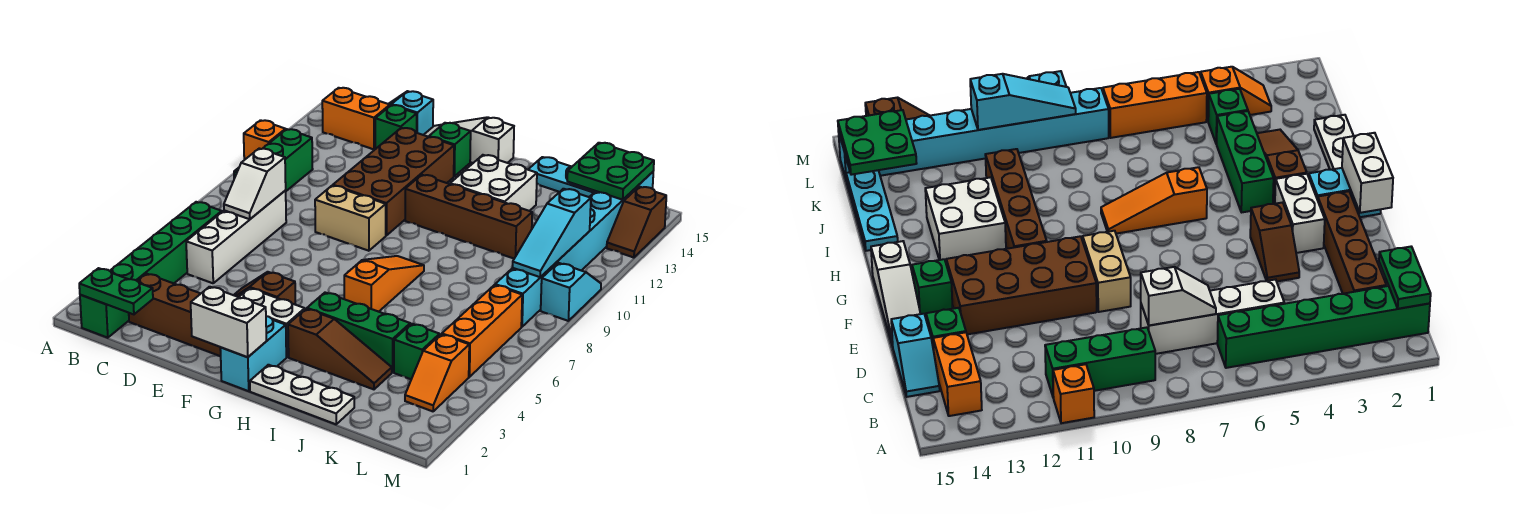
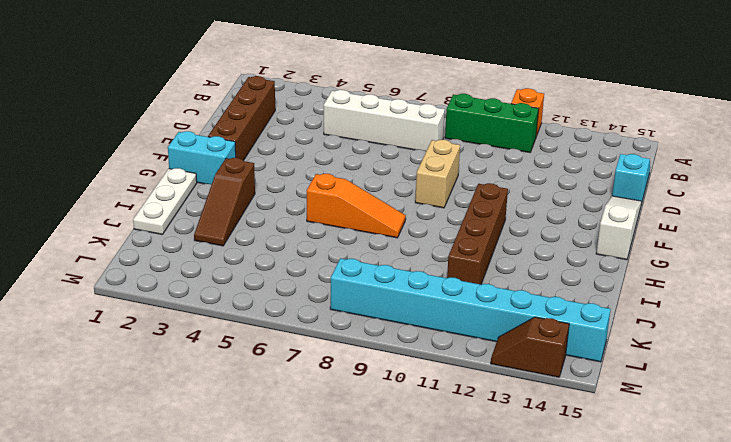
none -> green brick B1:B6 level 1
none -> orange brick B14:C14 level 1
none -> green brick D14 level 1
none -> brown slope E4:F4 level 1 top F

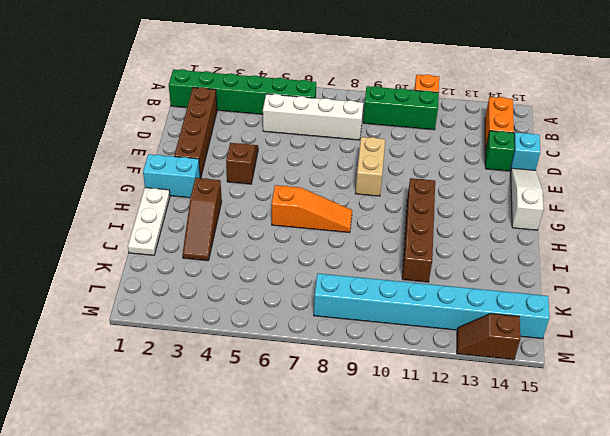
none -> brown brick E10:F13 level 1
none -> white brick F3:G3 level 1
none -> green brick F14 level 1
none -> green brick H4:J4 level 1

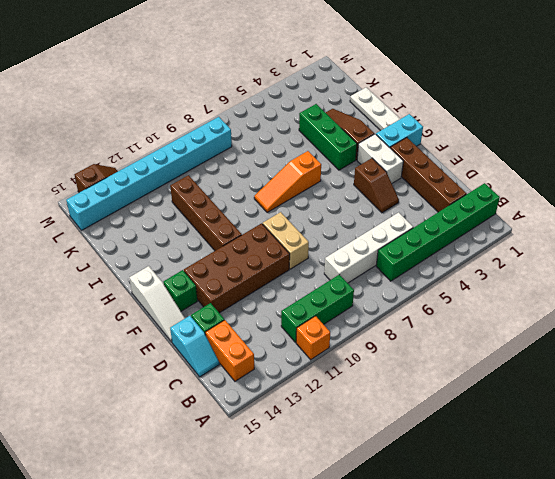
none -> white brick H12:I13 level 1
none -> cyan plate I15:K15 level 1
none -> green brick K4 level 1
none -> orange slope L3:L4 level 1 top 4

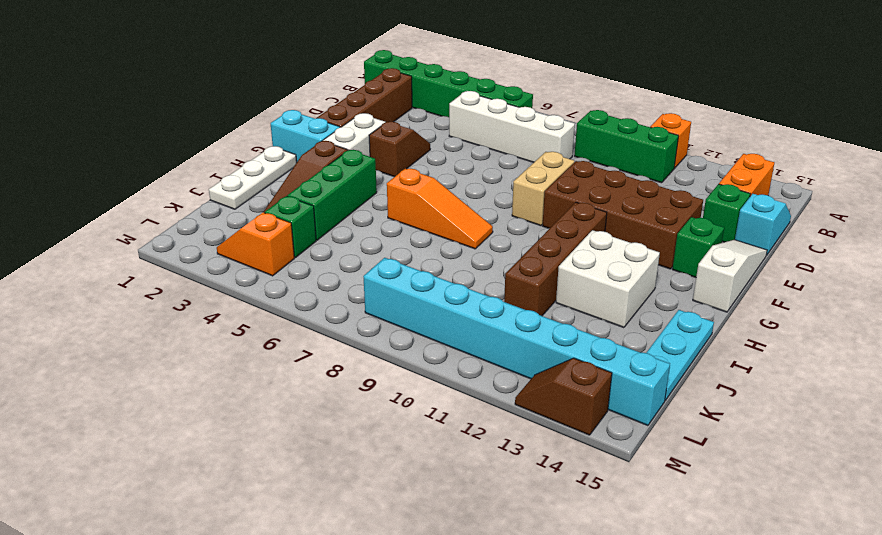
none -> orange brick L5:L7 level 1
none -> cyan slope M9:M10 level 1 top 9
none -> green plate B1:C1 level 2
none -> white slope C7:C8 level 2 top 8

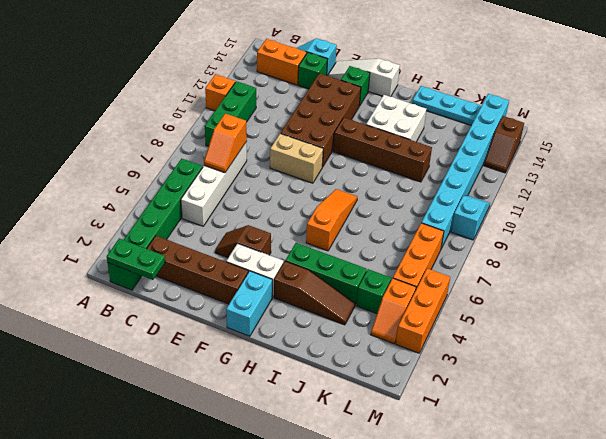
orange slope C7:C8 level 2 top 8 -> white slope C7:C8 level 2 top 8
orange brick M3:M5 level 1 -> none
none -> white plate H1:J1 level 1
none -> white brick F1:G1 level 2
none -> green plate K14:L15 level 2
none -> cyan slope L9:L11 level 2 top 11

